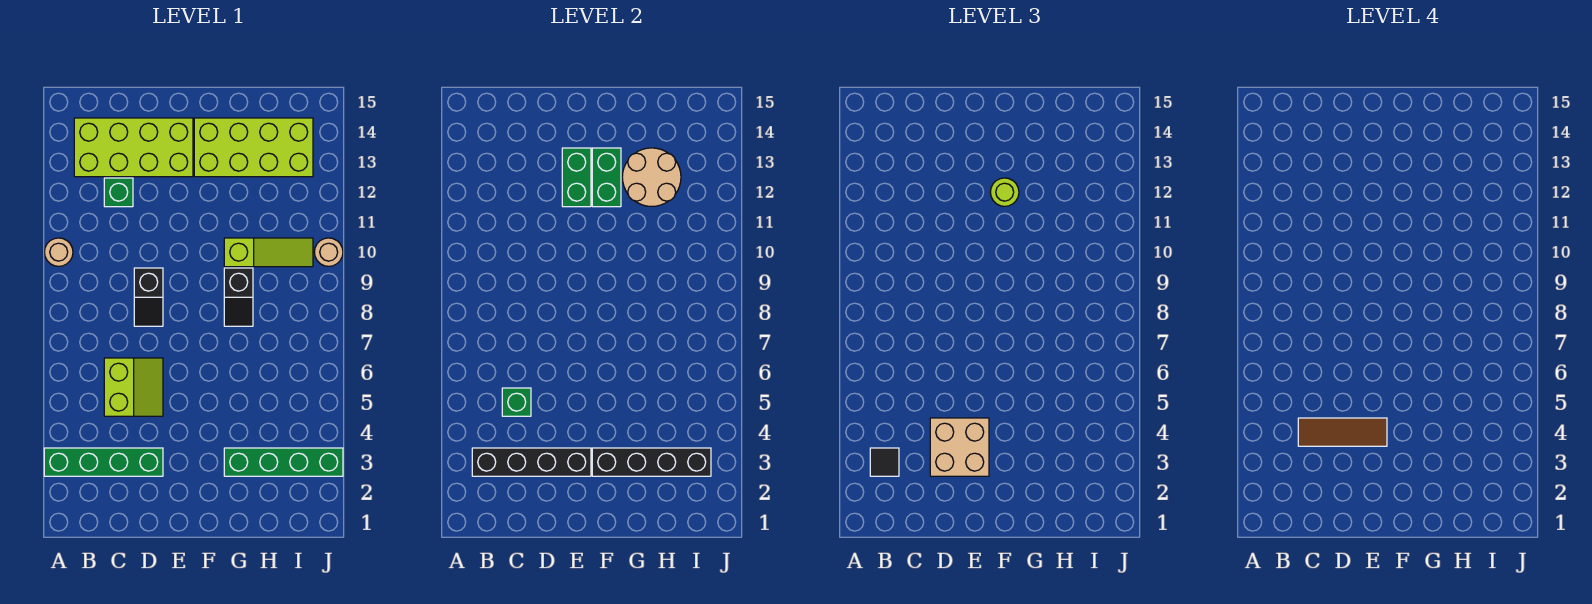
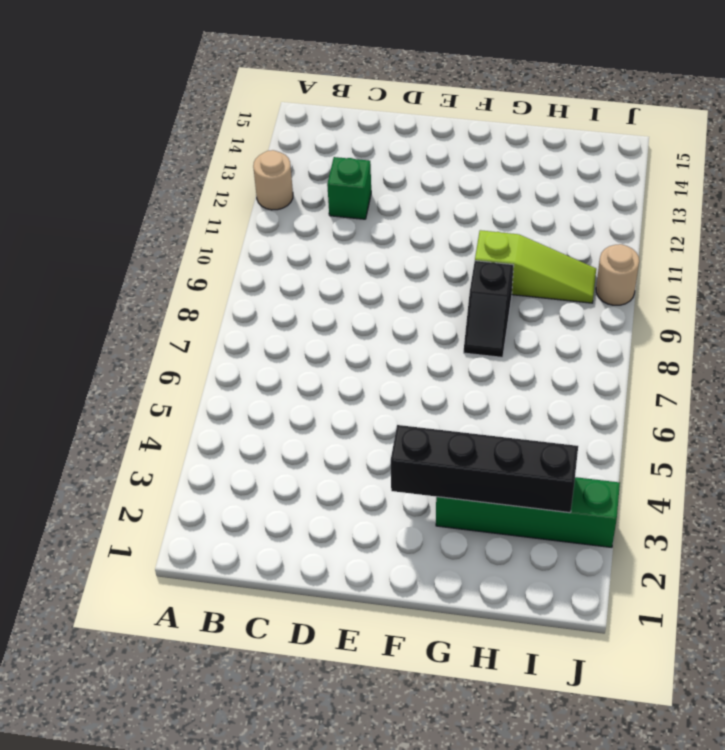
tan round brick A12 level 1 -> tan round brick A10 level 1
none -> green brick A3:D3 level 1
none -> lime brick B13:E14 level 1
none -> lime slope C5:D6 level 1 top C

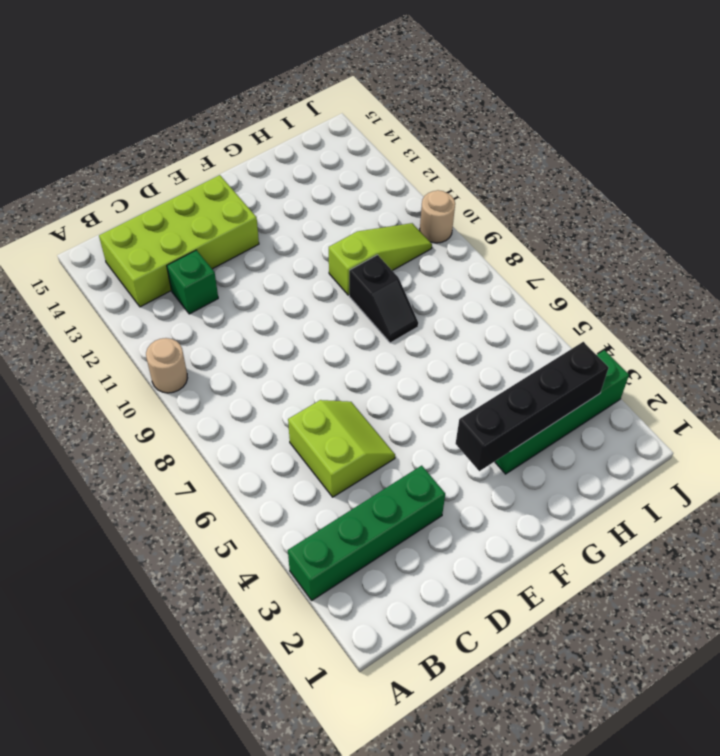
none -> black slope D8:D9 level 1 top 9
none -> lime brick F13:I14 level 1
none -> black brick B3:E3 level 2

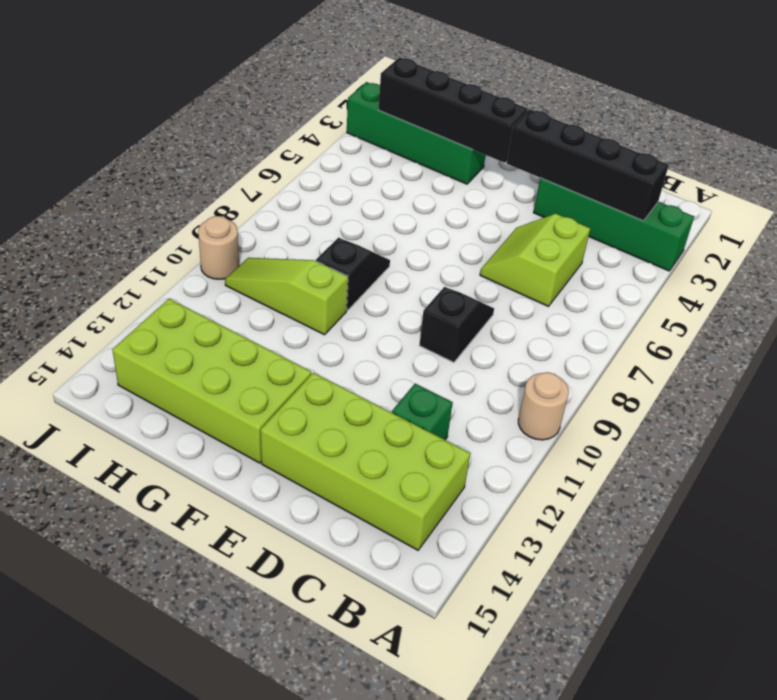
none -> green brick C5 level 2
none -> green brick E12:E13 level 2
none -> green brick F12:F13 level 2

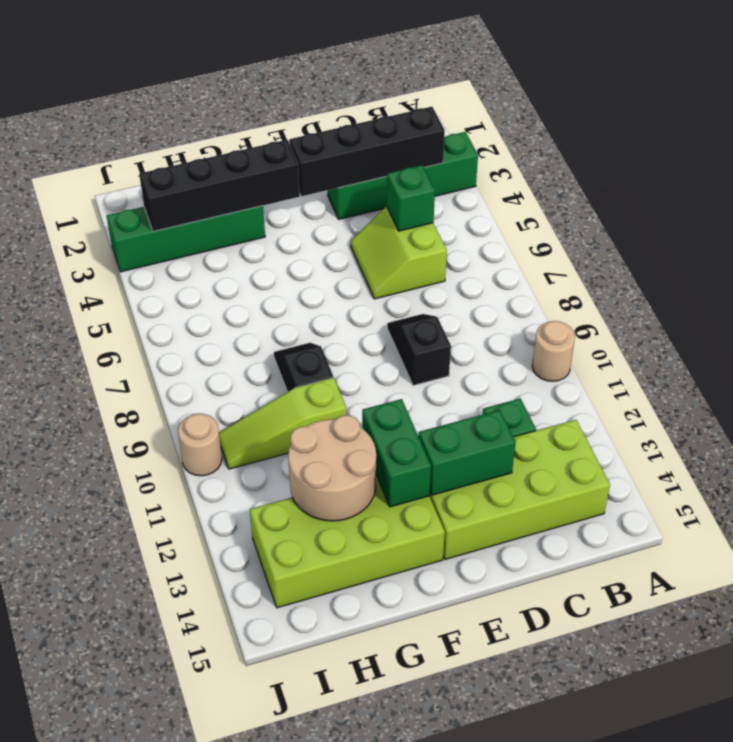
green brick D13:E13 level 2 -> green brick E12:E13 level 2
none -> black tile B3 level 3
none -> tan brick D3:E4 level 3
none -> lime round brick F12 level 3

